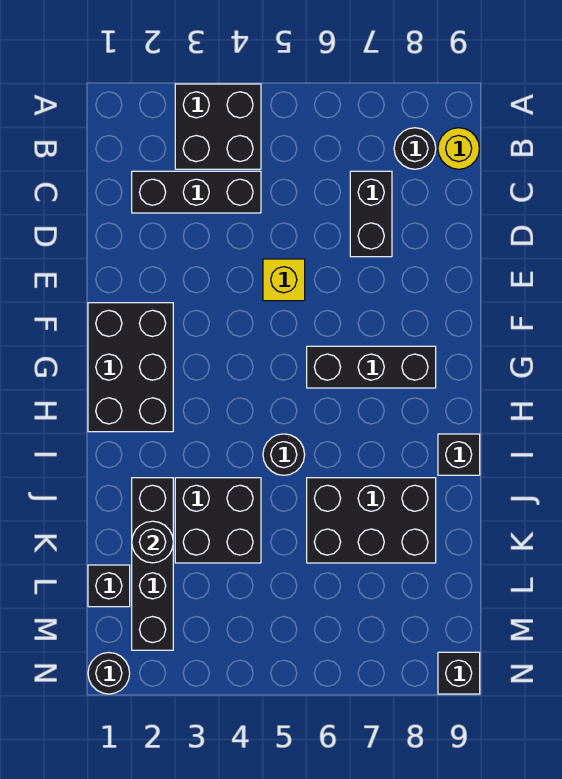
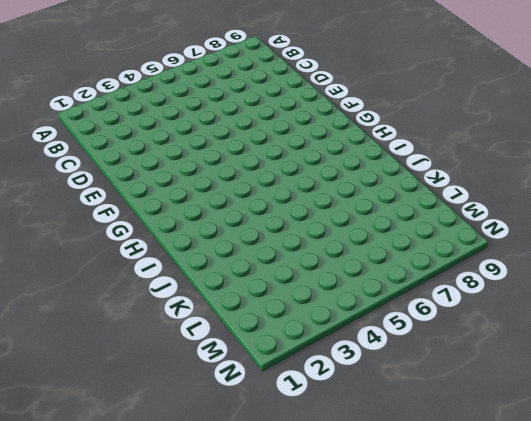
none -> black brick A3:B4 level 1
none -> black round brick B8 level 1
none -> yellow round brick B9 level 1

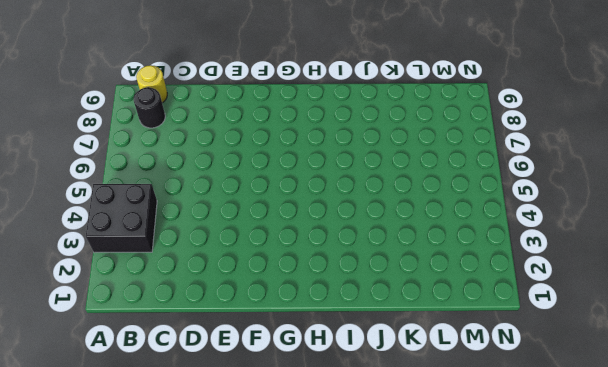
none -> black brick C2:C4 level 1
none -> black brick C7:D7 level 1
none -> yellow brick E5 level 1

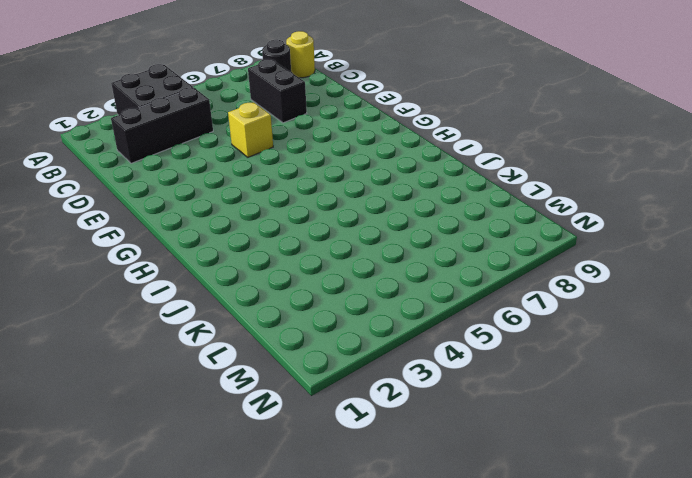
none -> black brick F1:H2 level 1
none -> black brick G6:G8 level 1
none -> black round brick I5 level 1

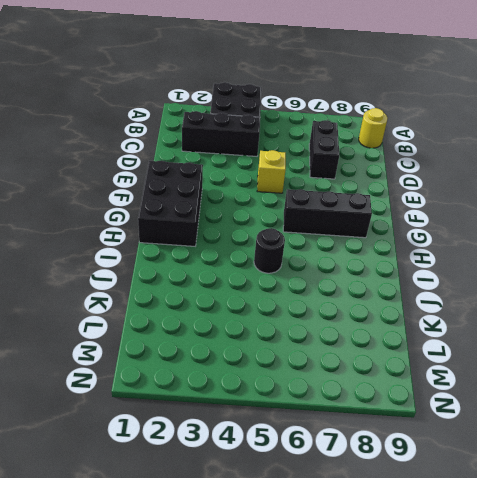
none -> black round brick B8 level 1
none -> black brick I9 level 1
none -> black brick J2:M2 level 1

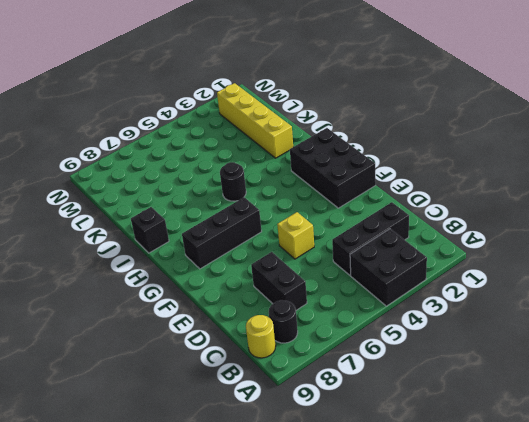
yellow brick J2:M2 level 1 -> black brick J2:M2 level 1
none -> black brick J3:K4 level 1
none -> black brick J6:K8 level 1
none -> black brick L1 level 1

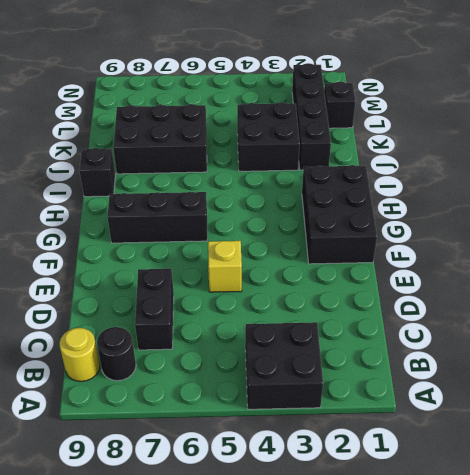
none -> black brick C2:C4 level 1
none -> black round brick I5 level 1
none -> black round brick N1 level 1

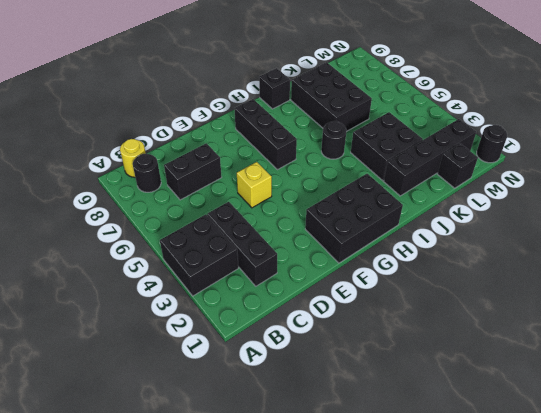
none -> black brick N9 level 1
none -> black round brick K2 level 2

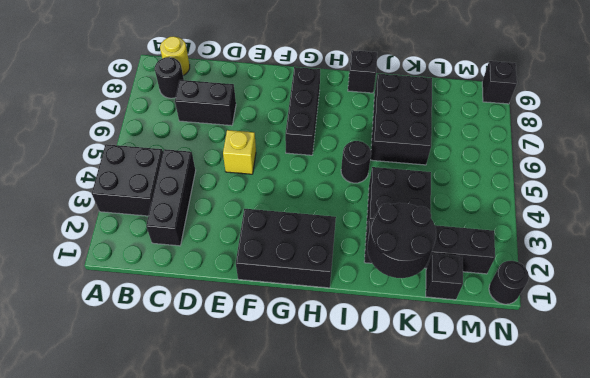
black round brick J1:K2 level 2 -> black round brick K2 level 2

